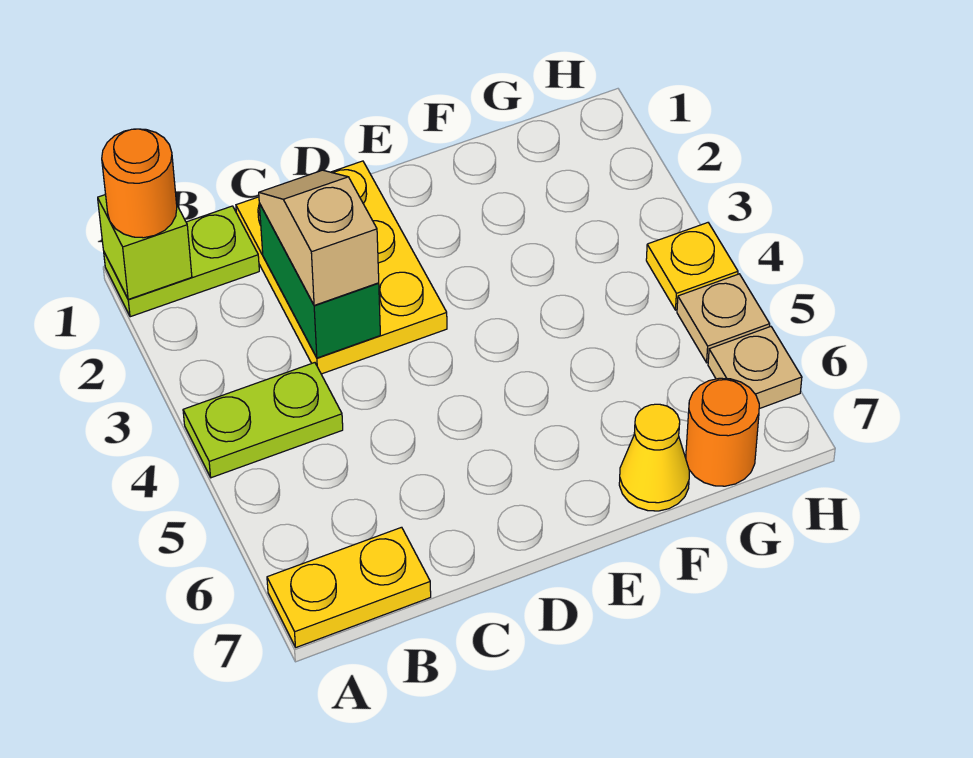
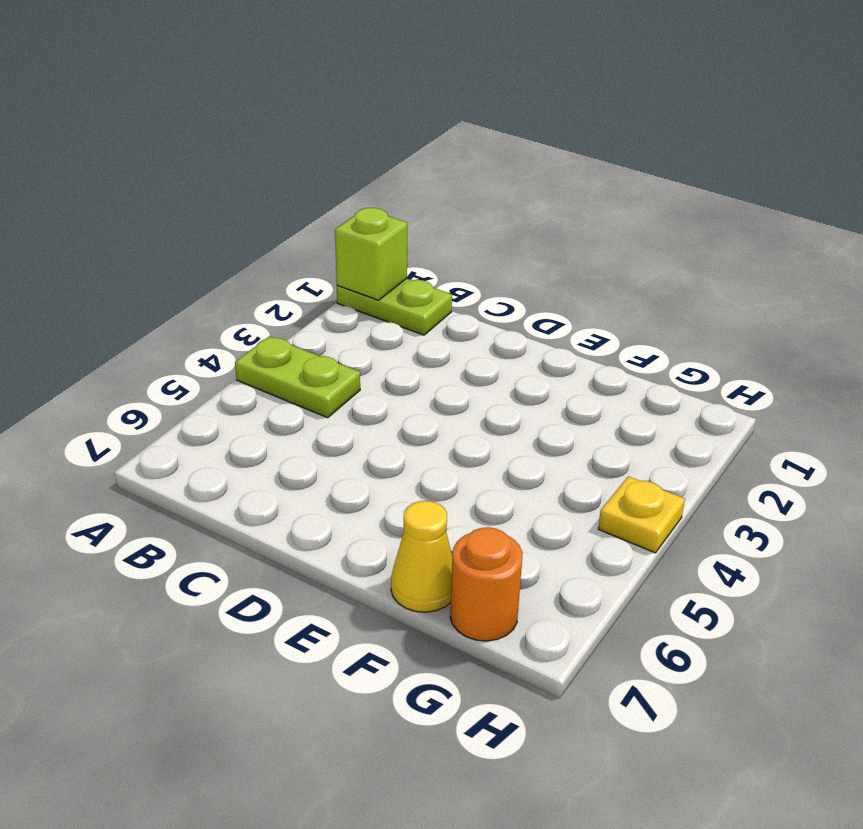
none -> yellow plate A7:B7 level 1
none -> yellow plate C1:D3 level 1
none -> tan plate H5 level 1

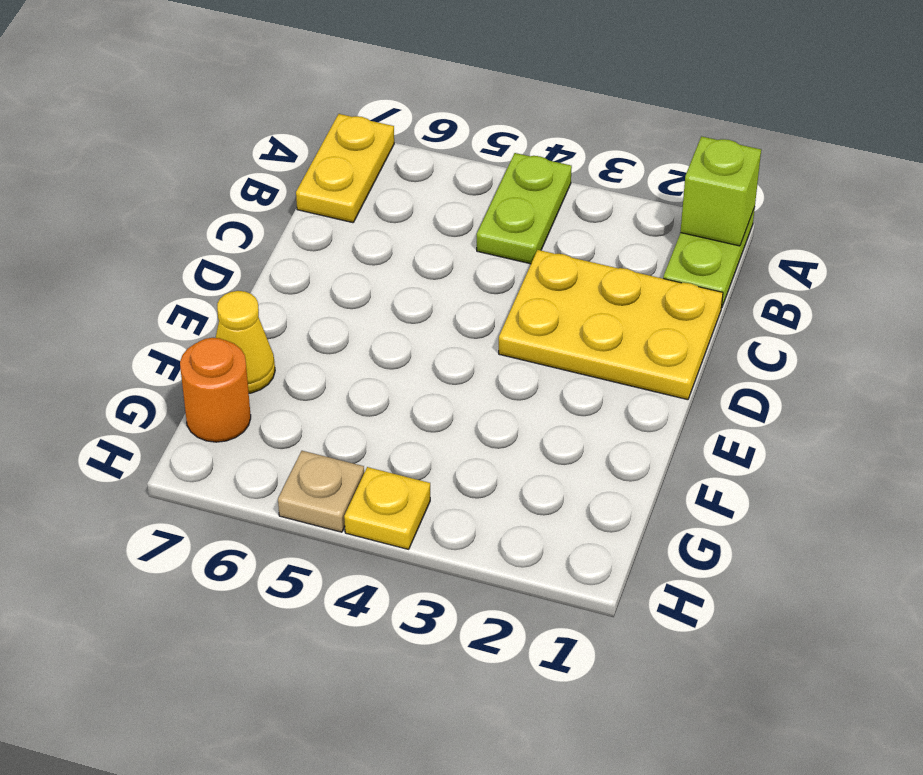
none -> tan plate H6 level 1
none -> green brick C2:C3 level 2
none -> orange round brick A1 level 3

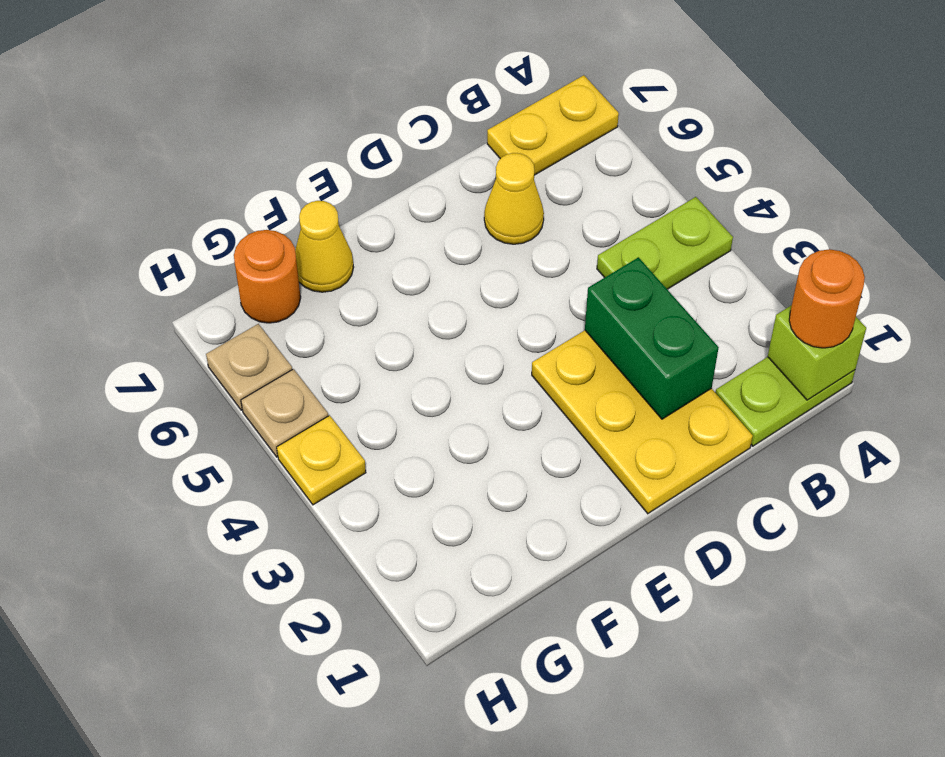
yellow cone C6 level 1 -> none
none -> tan slope C2:C3 level 3 top 3

